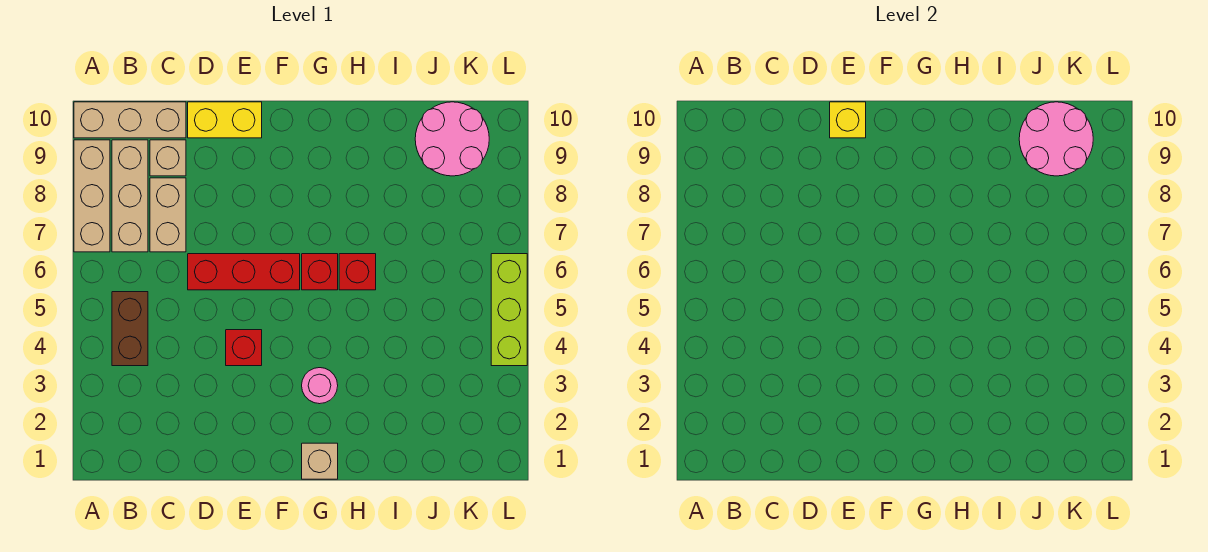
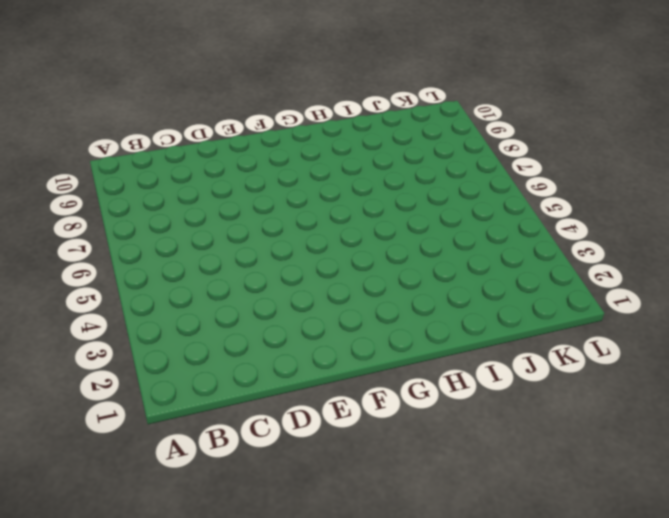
none -> tan brick A7:A9 level 1
none -> tan brick A10:C10 level 1
none -> brown brick B4:B5 level 1

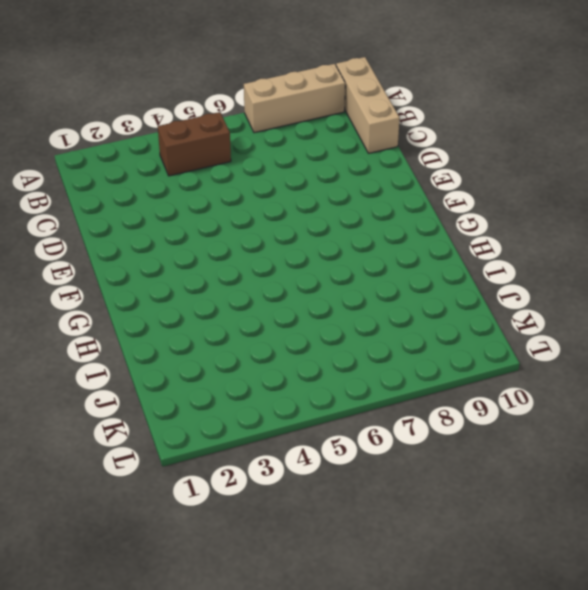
none -> tan brick B7:B9 level 1
none -> tan brick C7:C8 level 1
none -> tan brick C9 level 1

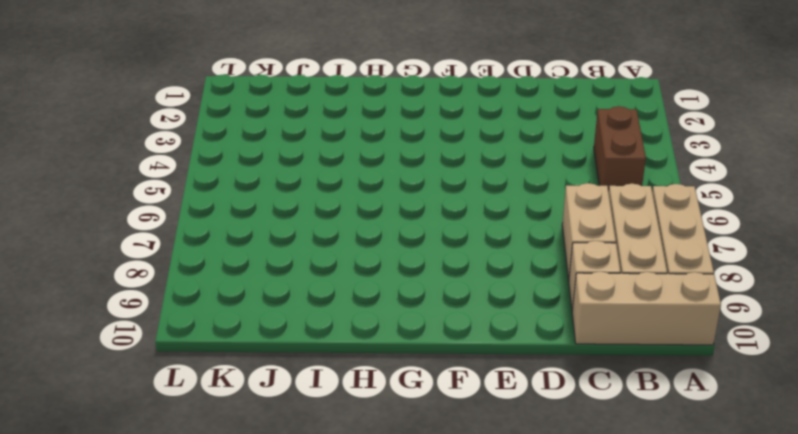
none -> red brick D6:F6 level 1
none -> yellow brick D10:E10 level 1
none -> red brick E4 level 1

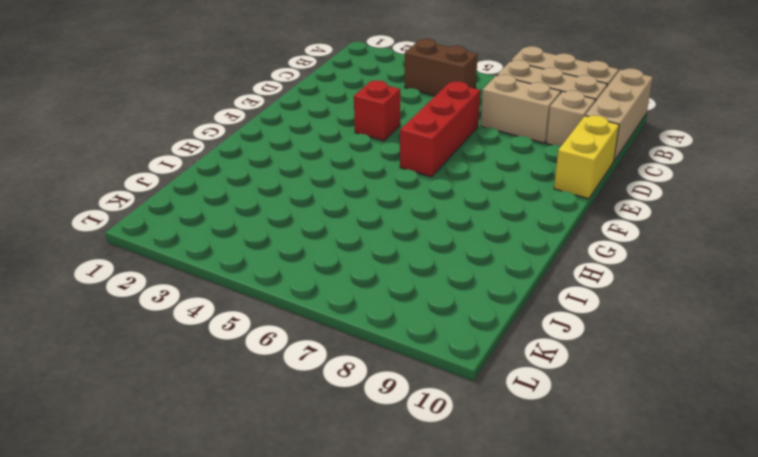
none -> tan brick G1 level 1
none -> pink round brick G3 level 1
none -> red brick G6 level 1

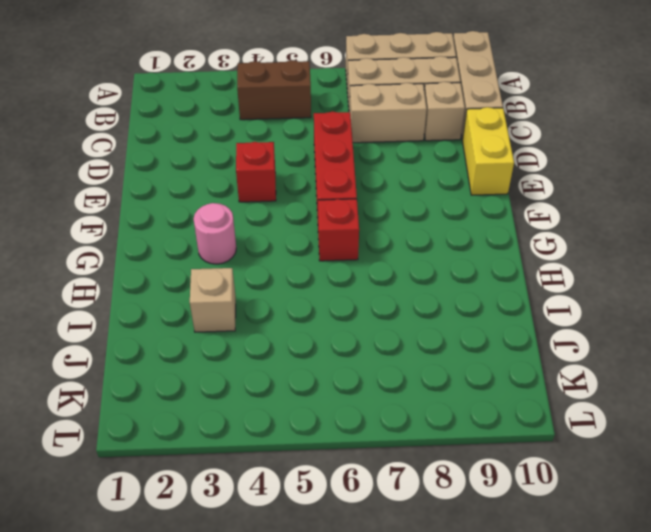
tan brick I3 level 1 -> tan brick G1 level 1
none -> red brick H6 level 1
none -> pink round brick J9:K10 level 1
none -> lime brick L4:L6 level 1

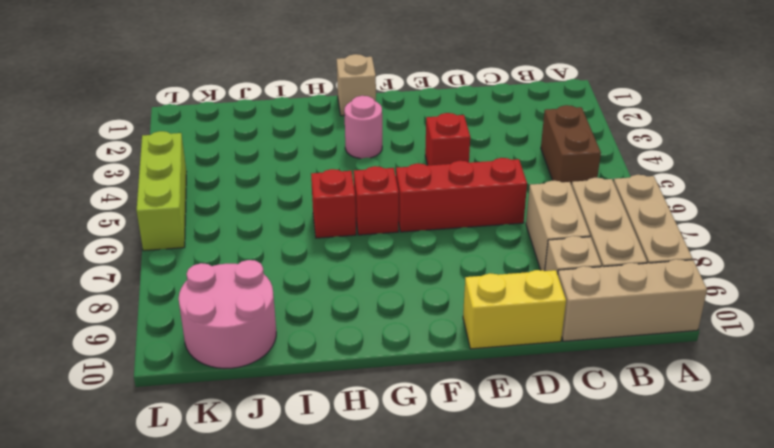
none -> yellow brick E10 level 2
none -> pink round brick J9:K10 level 2

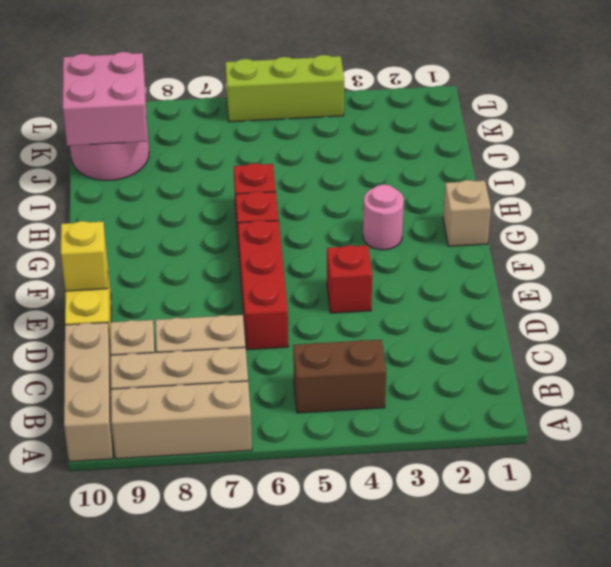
pink brick J9:K10 level 2 -> pink round brick J9:K10 level 2

